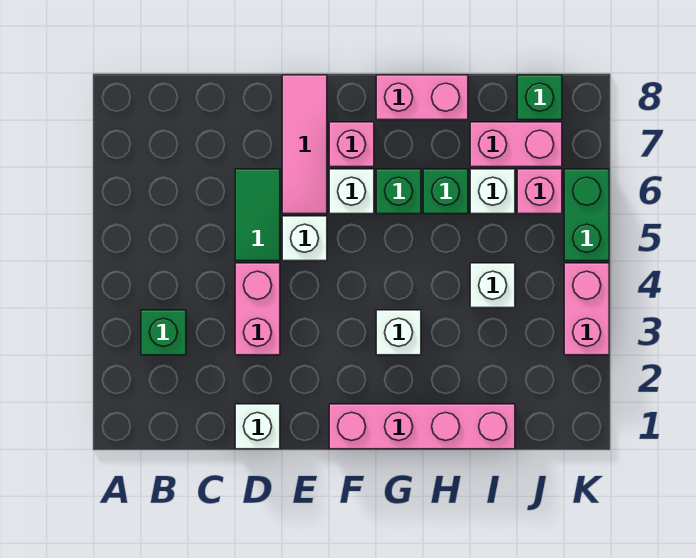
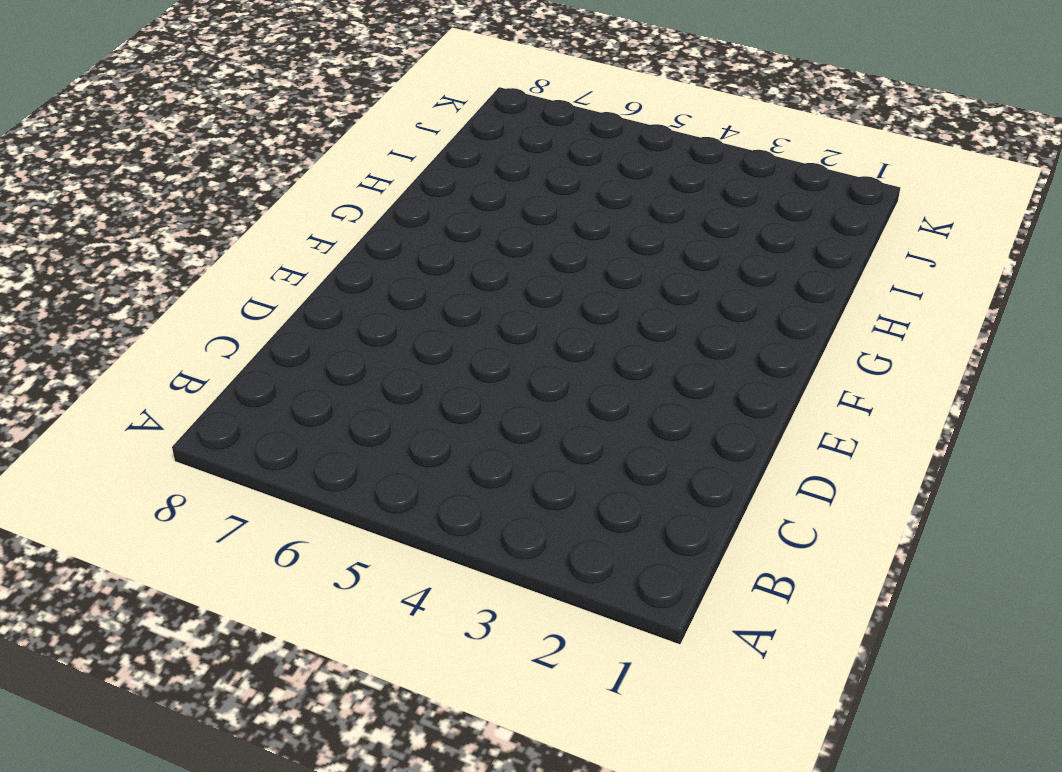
none -> green brick B3 level 1
none -> white brick D1 level 1
none -> pink brick D3:D4 level 1

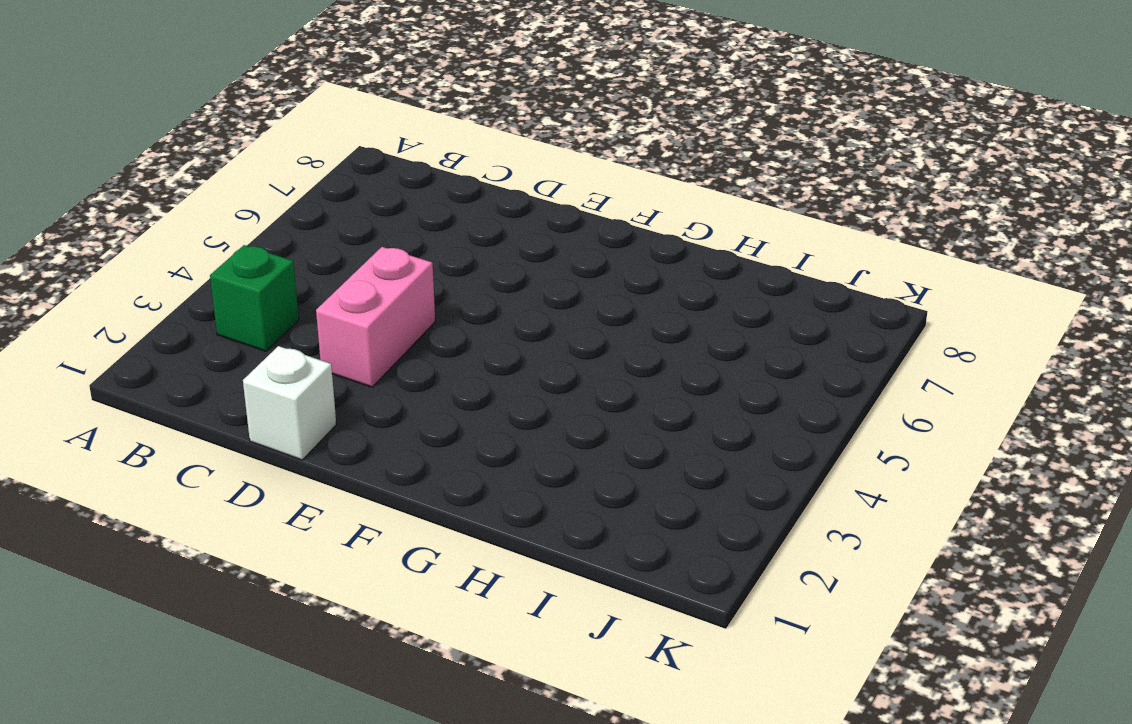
none -> green tile D5:D6 level 1
none -> white brick E5 level 1
none -> pink tile E6:E8 level 1

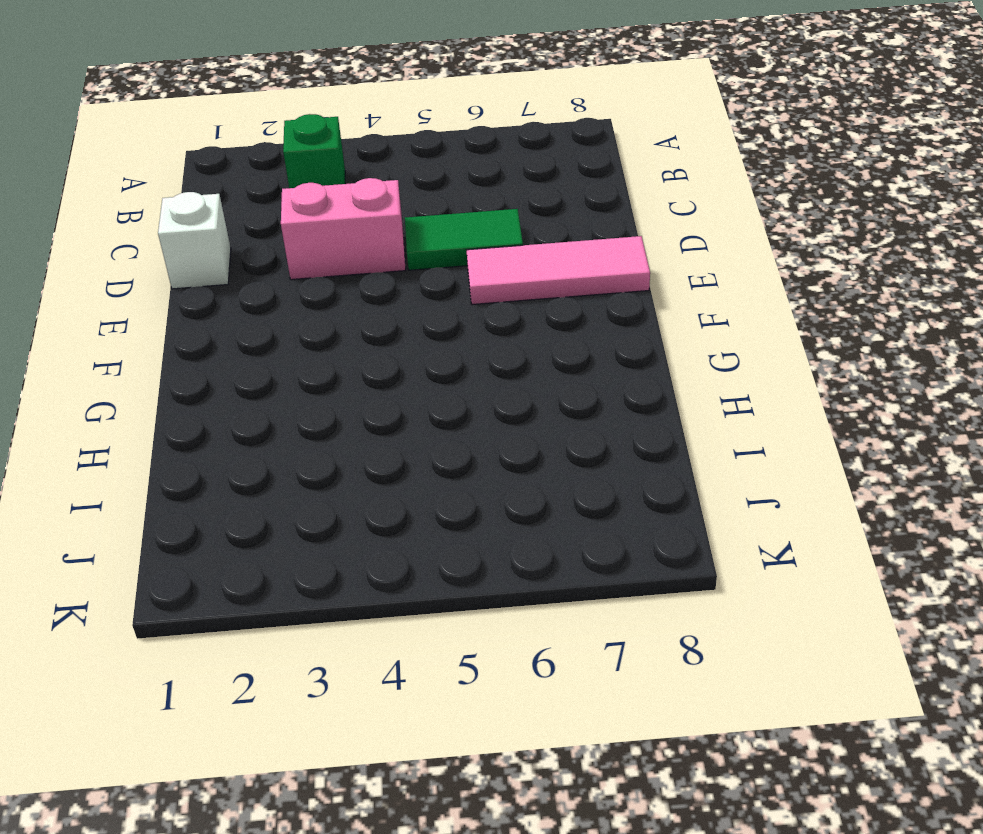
none -> white brick E5 level 1
none -> pink brick F1:I1 level 1
none -> white brick F6 level 1

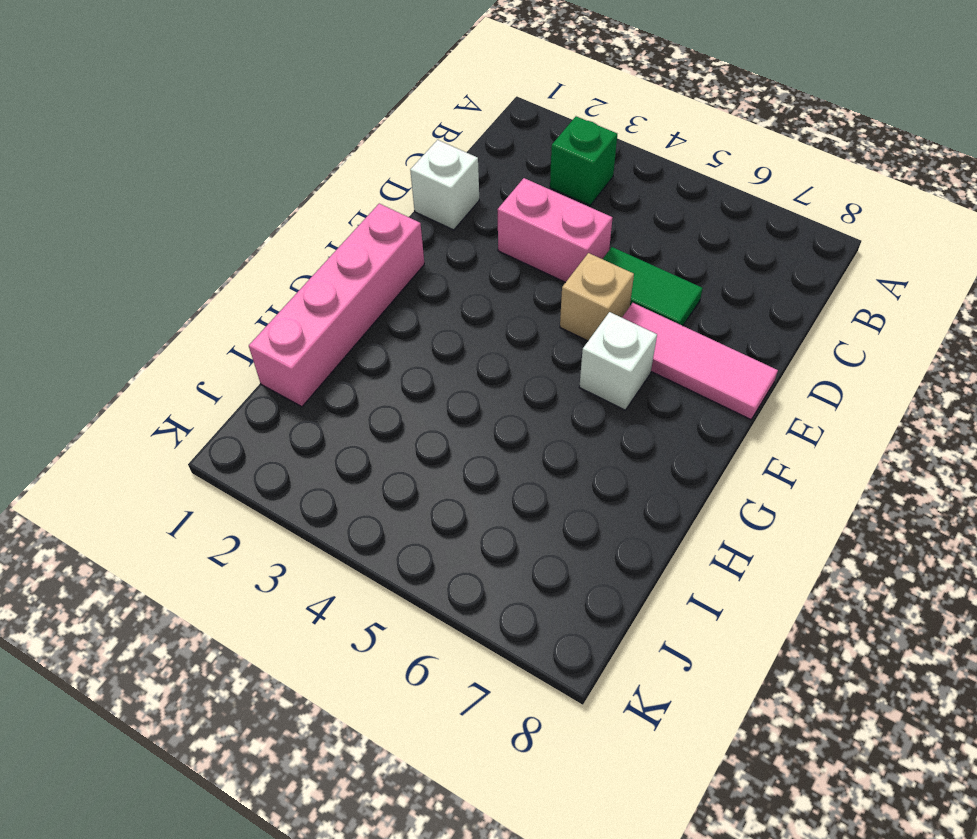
tan brick E5 level 1 -> white brick E5 level 1
none -> pink brick F7 level 1
none -> white brick G3 level 1
none -> green brick G6 level 1

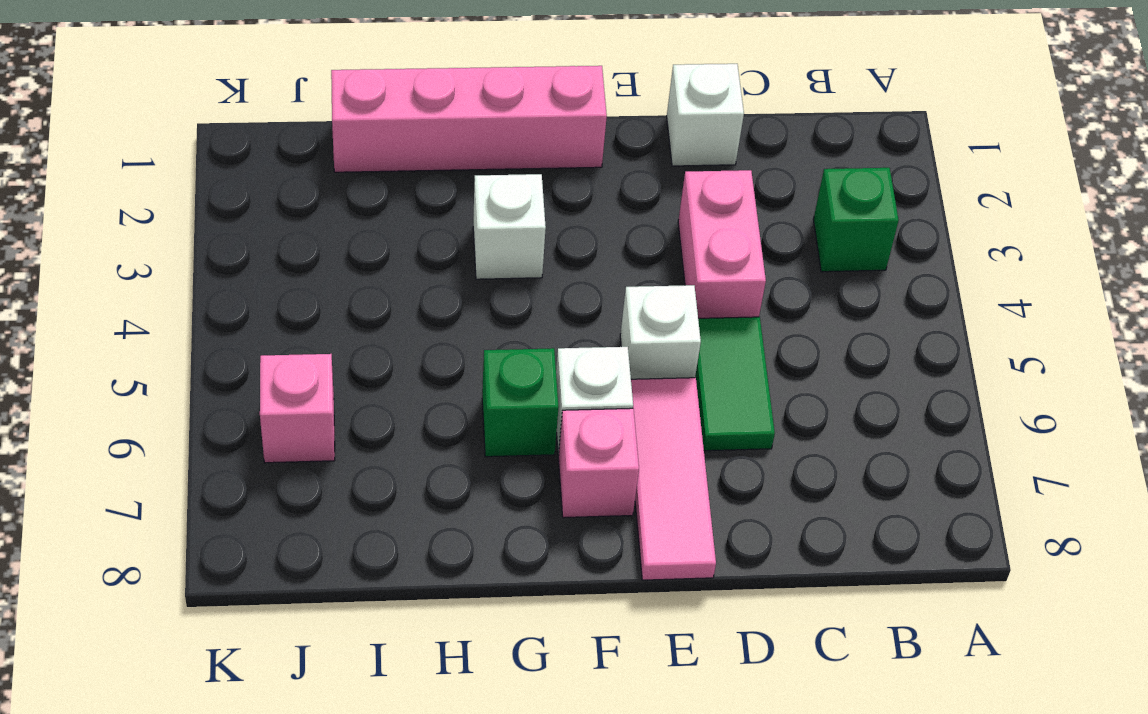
none -> pink brick G8:H8 level 1
none -> green brick H6 level 1
none -> white brick I4 level 1

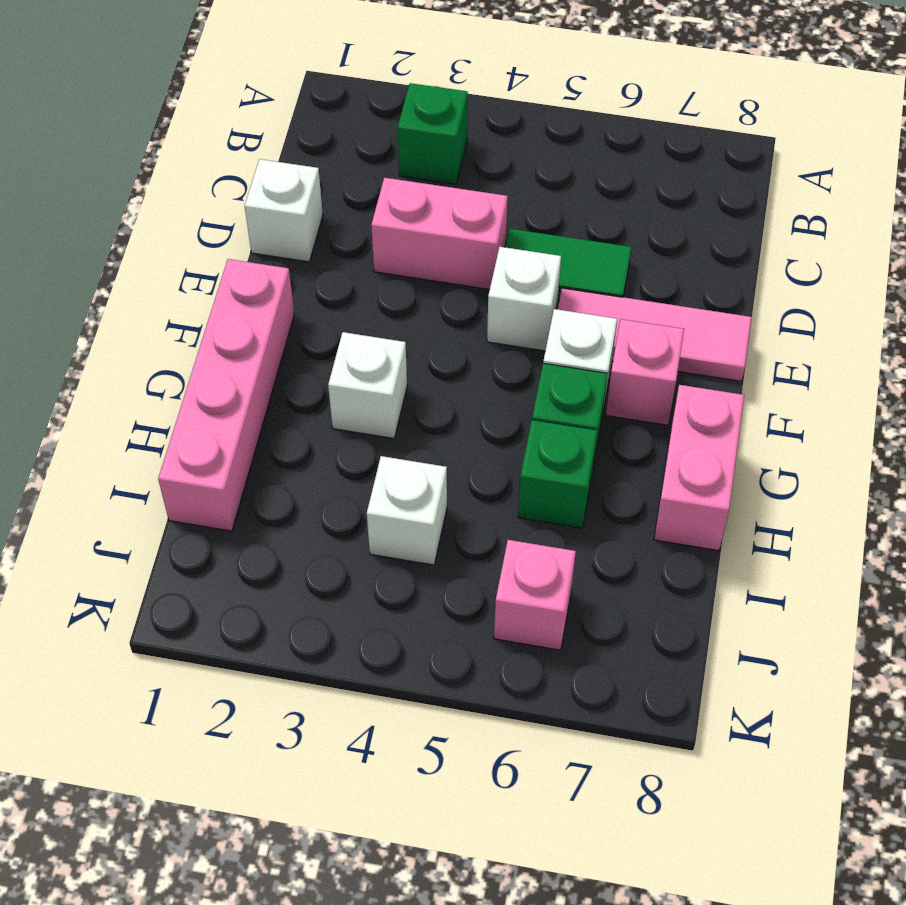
none -> white brick I6 level 1
none -> pink brick I7:J7 level 1
none -> green brick J8 level 1

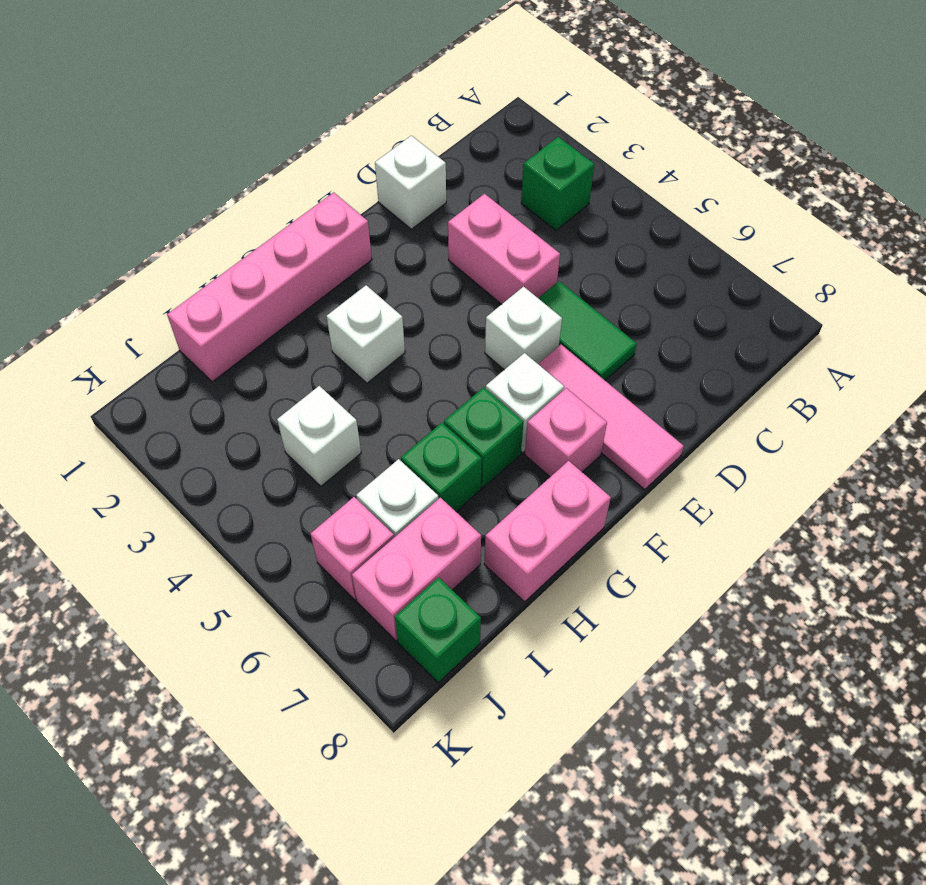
none -> pink brick K3:K4 level 1
none -> green brick K5:K6 level 1

